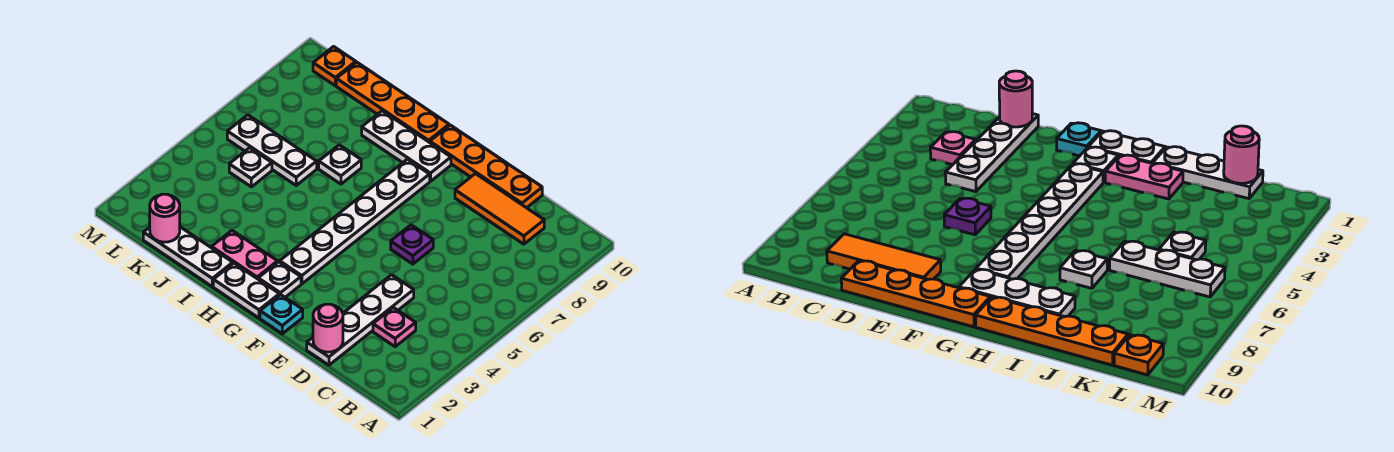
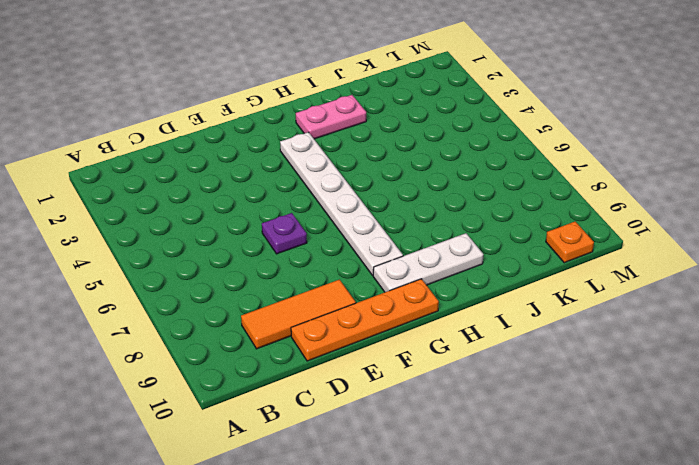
none -> pink plate C3 level 1
none -> white plate D1:D4 level 1
none -> cyan plate F1 level 1

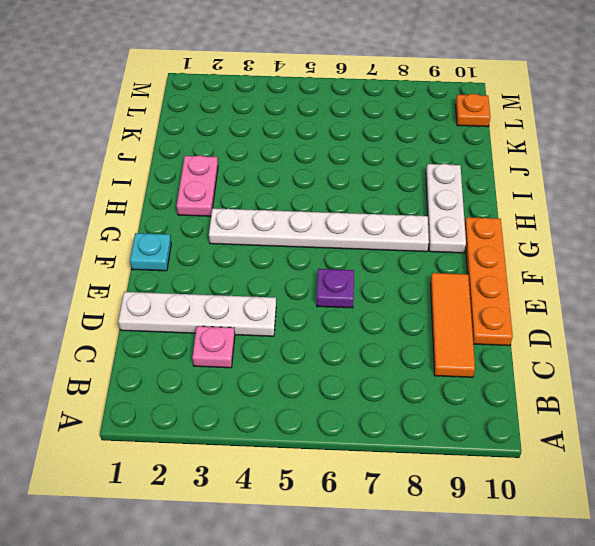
none -> white plate G1:H1 level 1
none -> white plate G2 level 1
none -> orange plate H10:K10 level 1

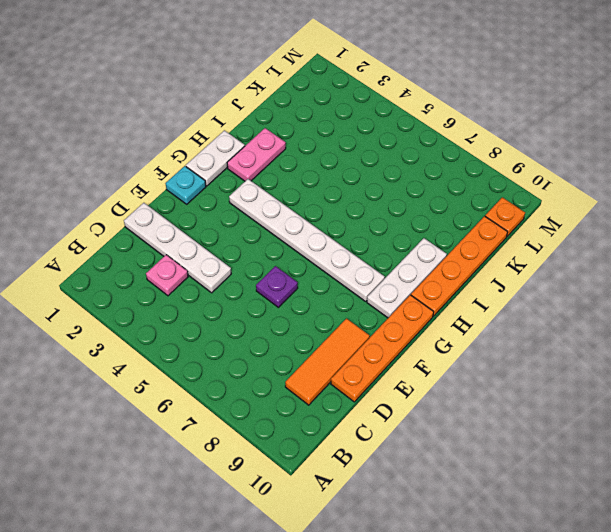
none -> white plate G2 level 1
none -> white plate I1:K1 level 1
none -> white plate I7 level 1

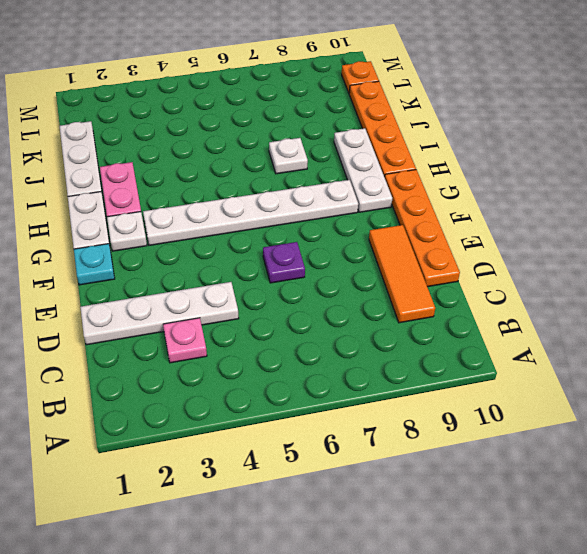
none -> white plate J6:L6 level 1
none -> white plate K5 level 1
none -> pink round brick D1 level 2

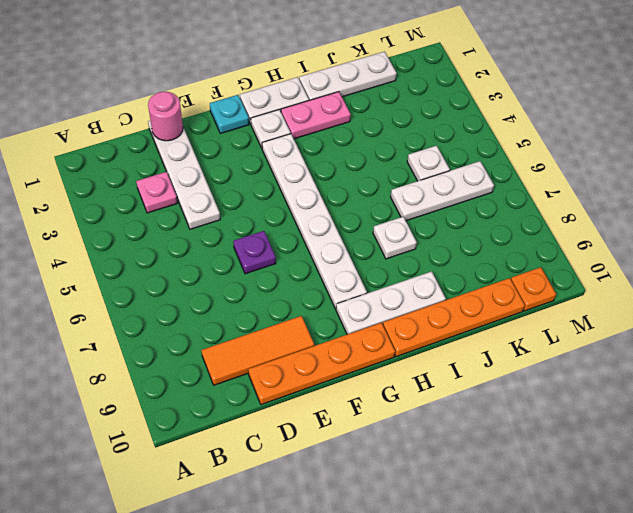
none -> pink round brick K1 level 2

